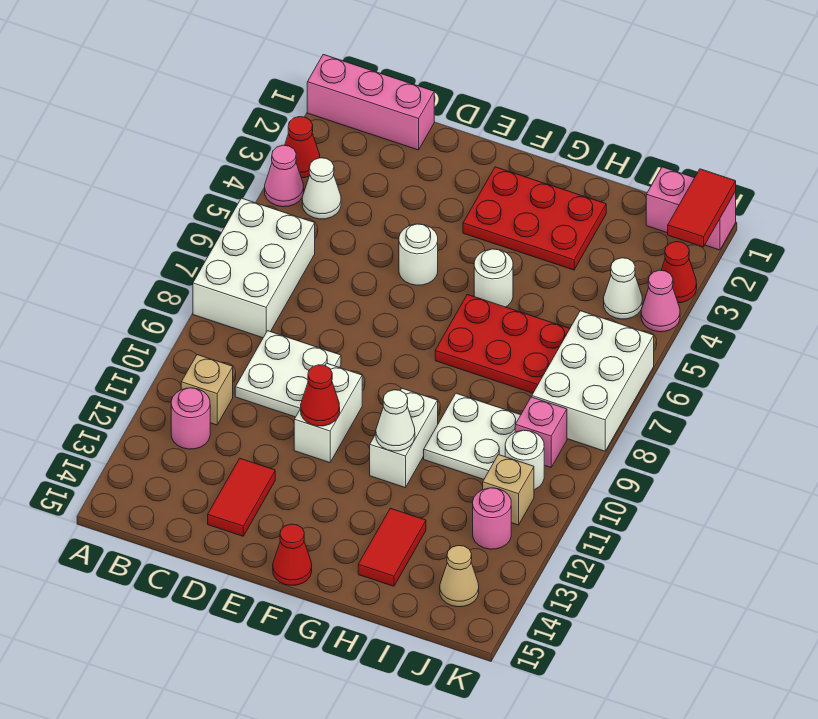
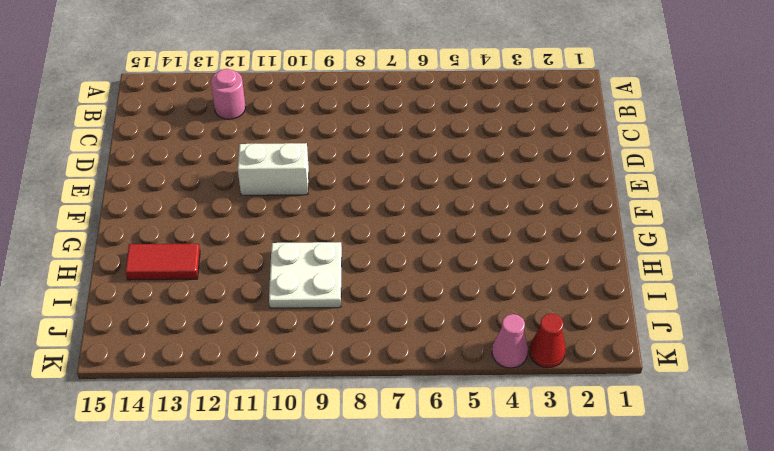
none -> pink brick A1:C1 level 1
none -> red cone A3 level 1
none -> pink cone A4 level 1
none -> white brick A6:B8 level 1

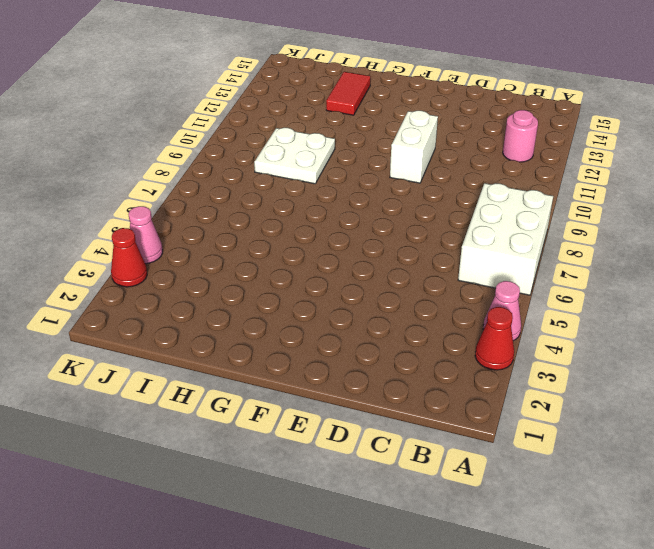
none -> pink brick A1:C1 level 1
none -> white cone B4 level 1
none -> tan brick B11 level 1
none -> white plate C9:D10 level 1

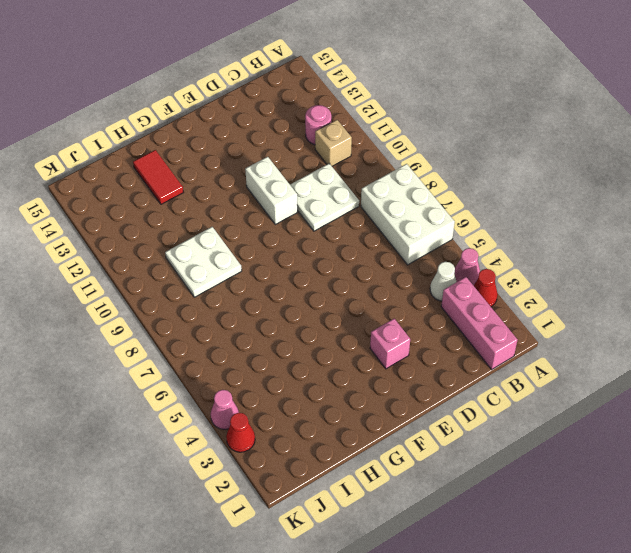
pink brick B1:B3 level 1 -> pink brick A1:C1 level 1
pink brick E3 level 1 -> pink brick J9 level 1
none -> red tile D13:D14 level 1
none -> white round brick E5 level 1
none -> red plate F2:H3 level 1
none -> red cone F15 level 1

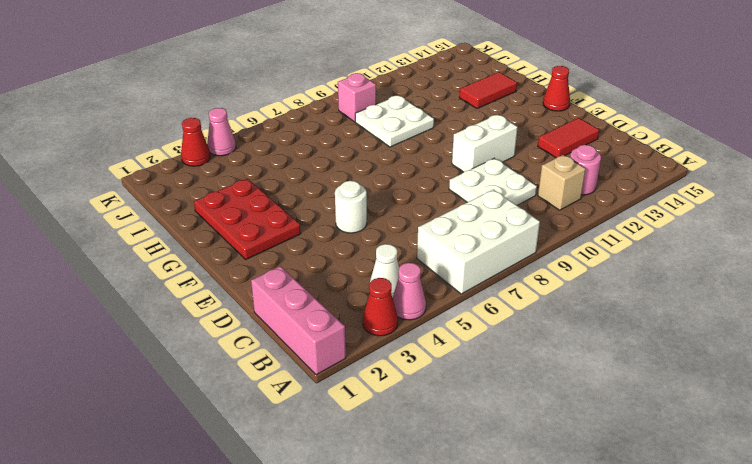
none -> white round brick G5 level 1
none -> red plate G6:I7 level 1
none -> white brick G10:G11 level 1
none -> pink brick J1:K1 level 1

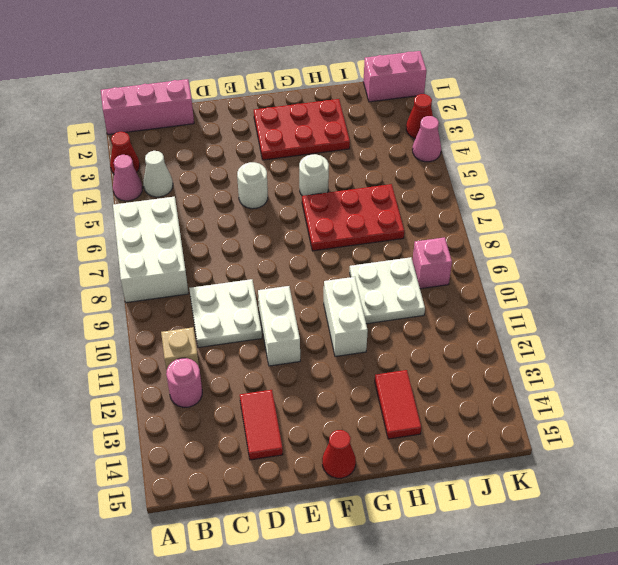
none -> white cone J4 level 1
none -> white brick J6:K8 level 1
none -> white round brick J10 level 1
none -> tan brick J11 level 1

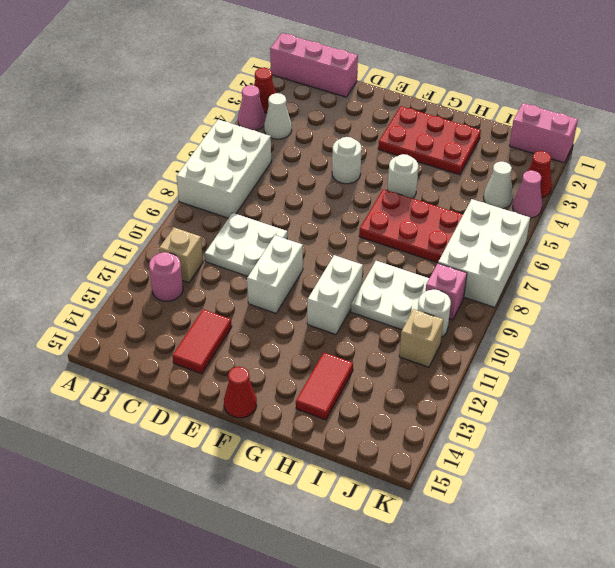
none -> pink round brick J12 level 1
none -> tan cone J14 level 1
none -> red cone E11 level 2
none -> white cone G11 level 2

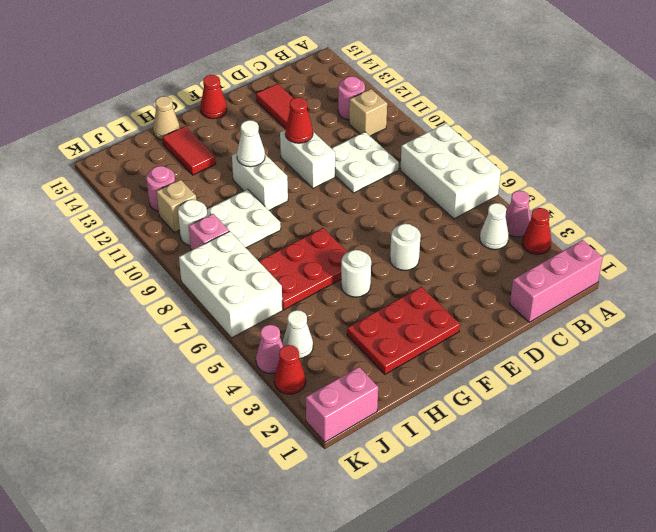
tan cone H15 level 1 -> tan cone J14 level 1
none -> red tile K1:K2 level 2

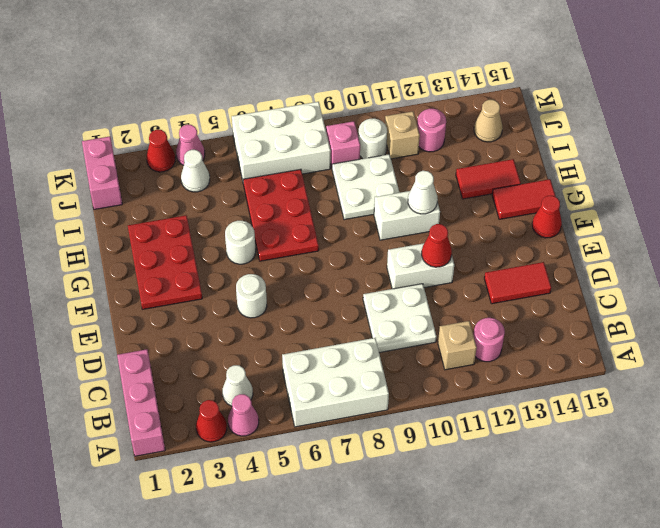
red tile G14:G15 level 1 -> red tile K1:K2 level 2

